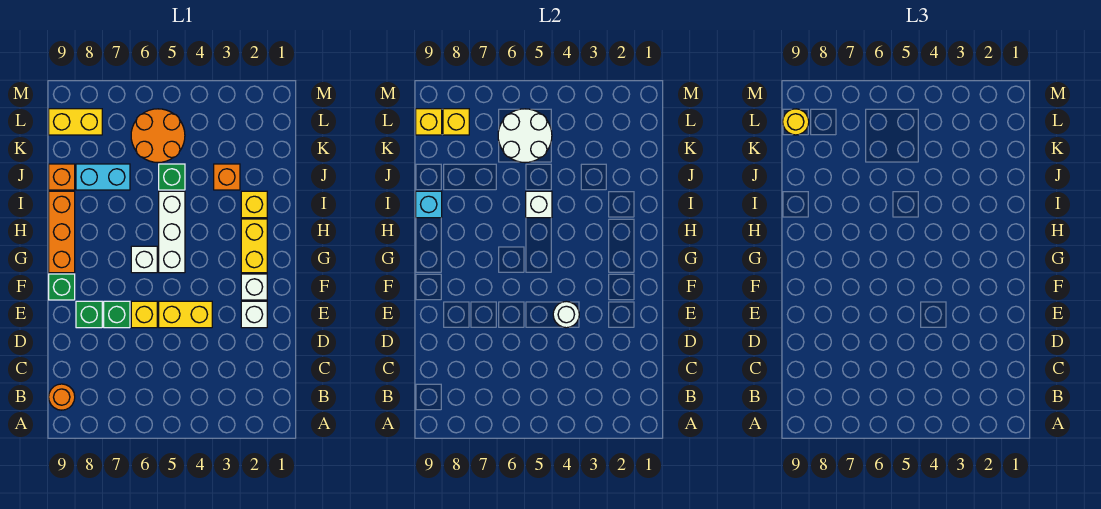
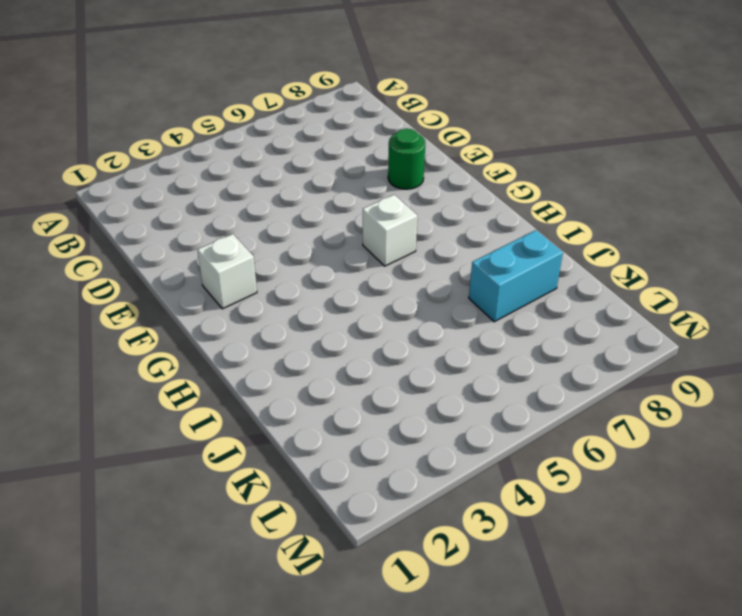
green round brick E8 level 1 -> green brick E8 level 1
none -> orange round brick B9 level 1
none -> white brick E2 level 1
none -> yellow brick E4:E5 level 1

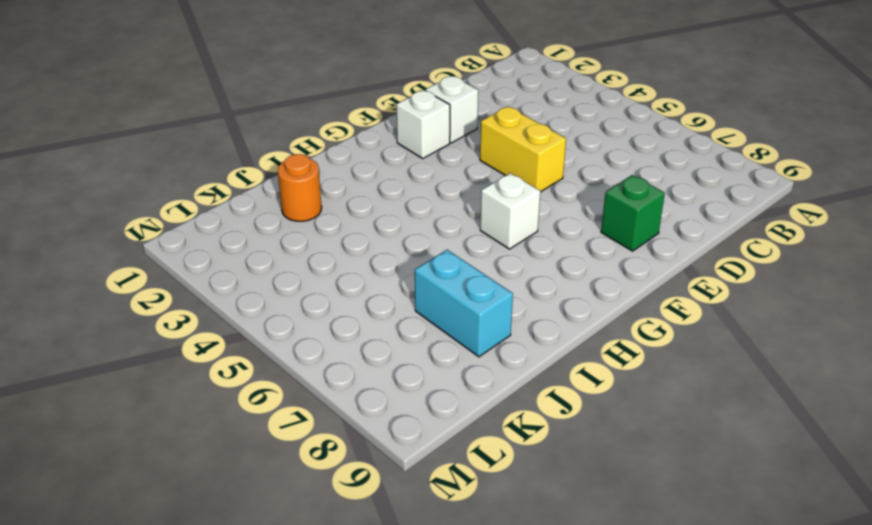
orange round brick J2 level 1 -> orange round brick B9 level 1
none -> yellow brick E6 level 1
none -> green brick E7 level 1
none -> green brick F9 level 1

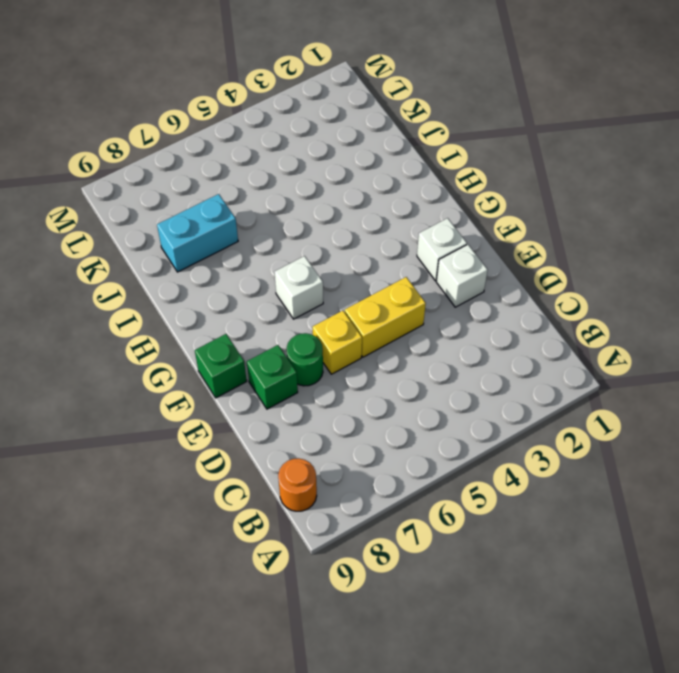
green round brick E7 level 1 -> green brick E7 level 1
none -> yellow brick G2:H2 level 1
none -> white brick G5:I5 level 1
none -> orange brick G9:I9 level 1

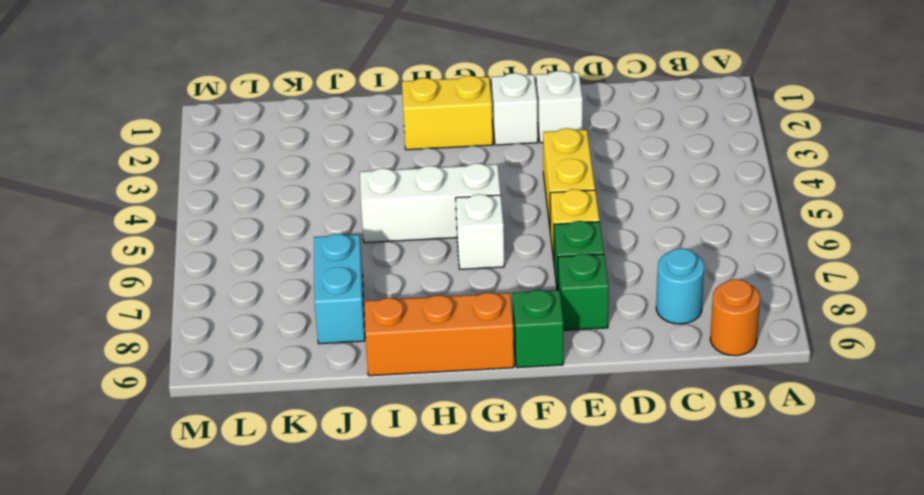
cyan round brick C8 level 1 -> none
none -> yellow brick I2 level 1
none -> orange brick J3 level 1
none -> green brick J5 level 1

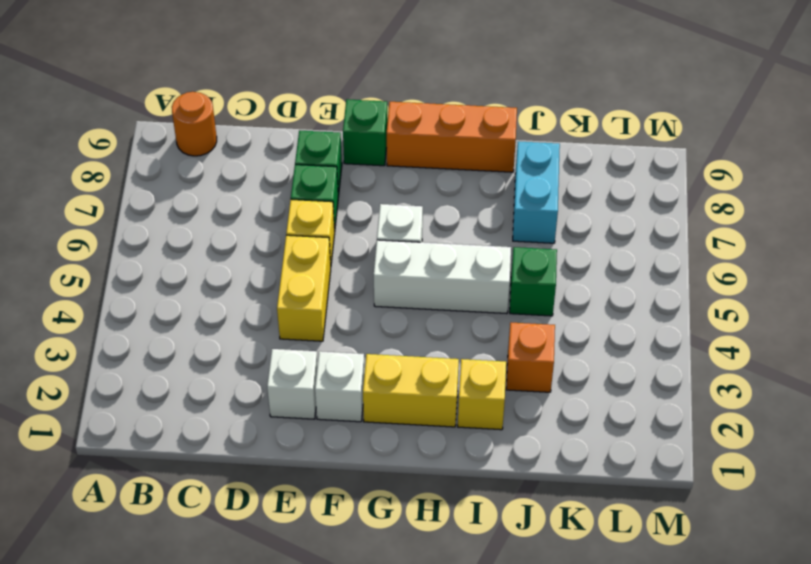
none -> orange brick J9 level 1
none -> orange round brick K5:L6 level 1
none -> yellow brick L8:L9 level 1

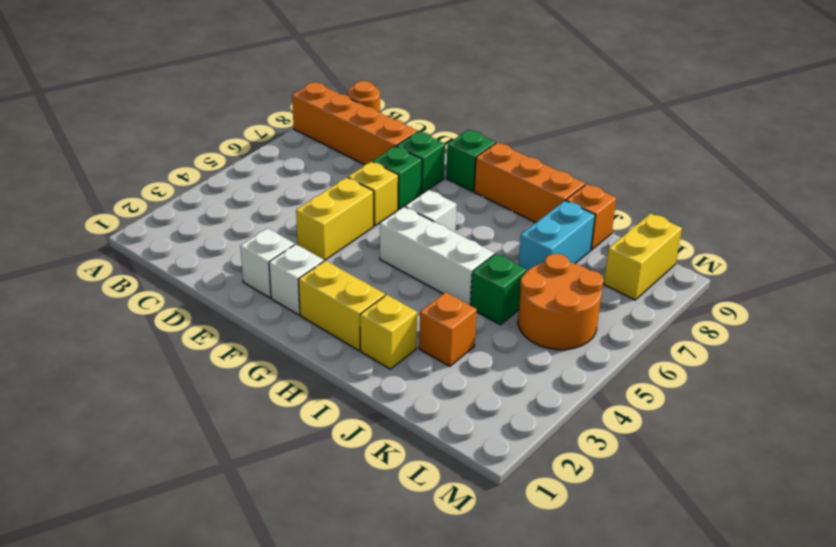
orange brick A8:D8 level 1 -> none
none -> white round brick E4 level 2
none -> white brick I5 level 2
none -> cyan brick I9 level 2

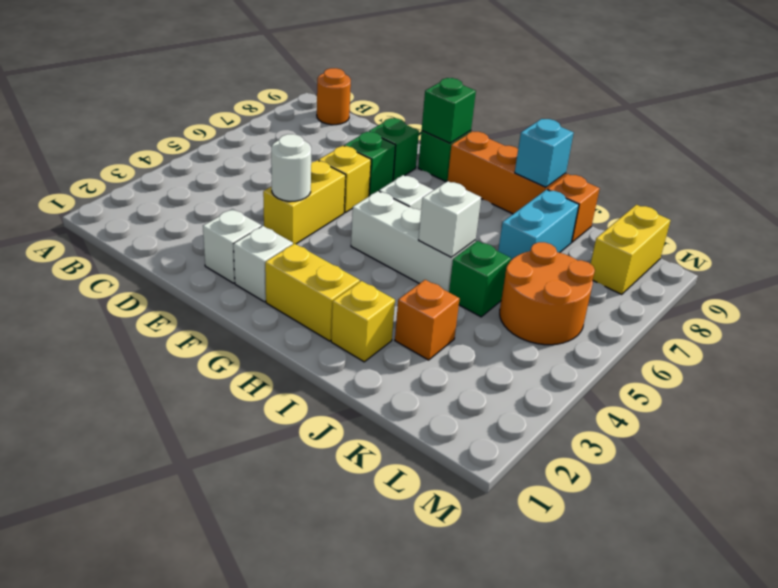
green brick F9 level 2 -> none
none -> white round brick K5:L6 level 2
none -> yellow brick L8 level 2
none -> yellow brick L9 level 2

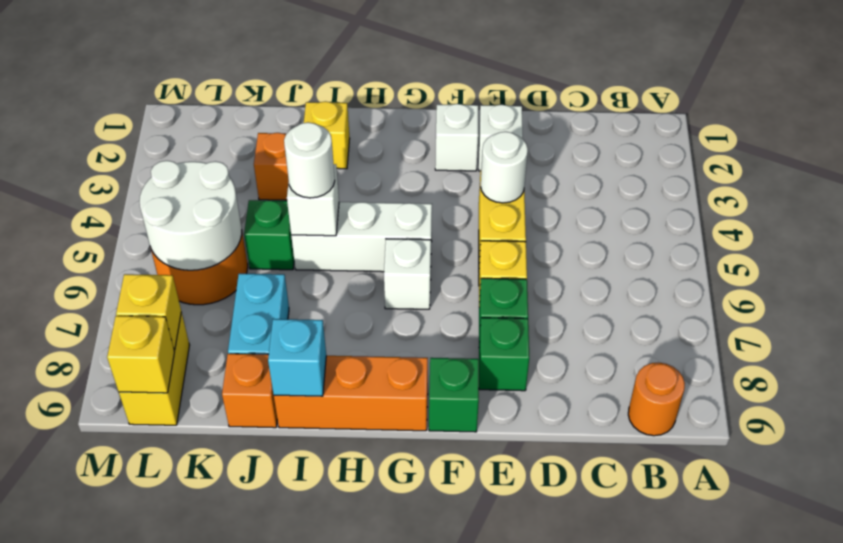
white round brick I5 level 3 -> none
none -> yellow brick G2:H2 level 1
none -> yellow round brick L9 level 3

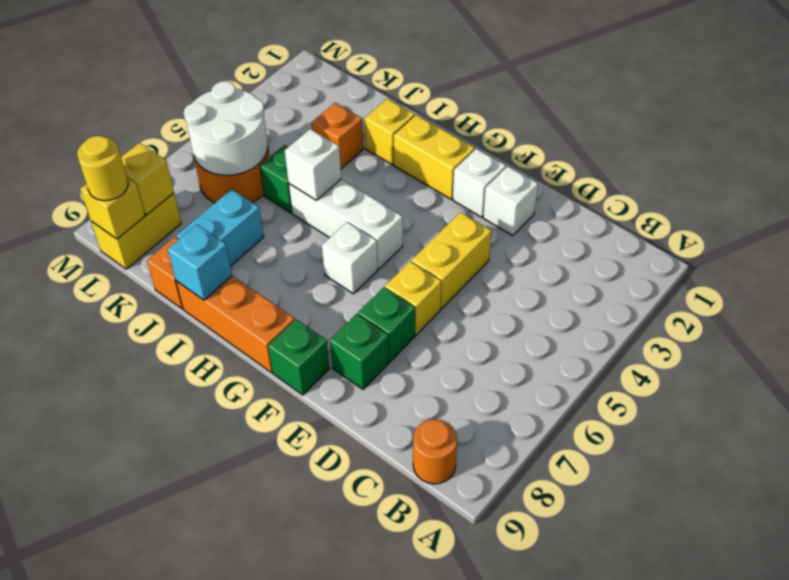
none -> white round brick E4 level 2

